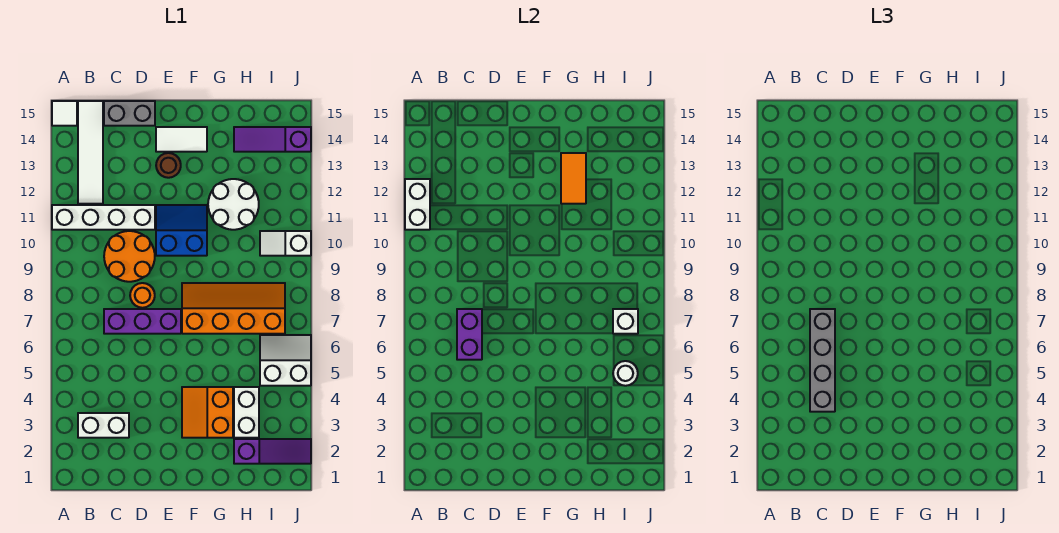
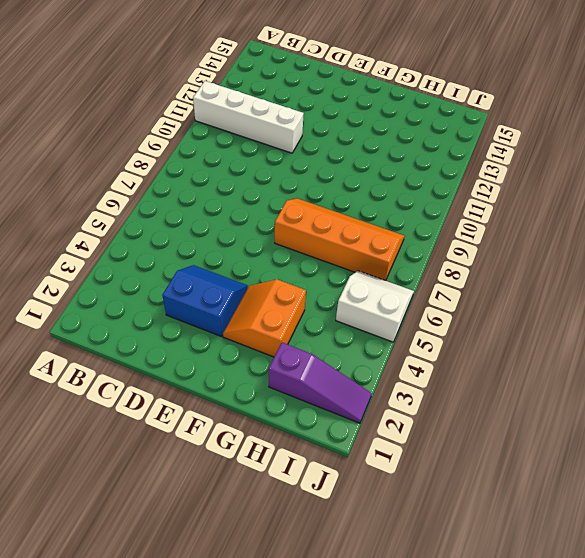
blue slope D3:E4 level 1 top 3 -> blue slope E10:F11 level 1 top 10
none -> white tile A15 level 1
none -> white brick B3:C3 level 1
none -> white tile B12:B15 level 1

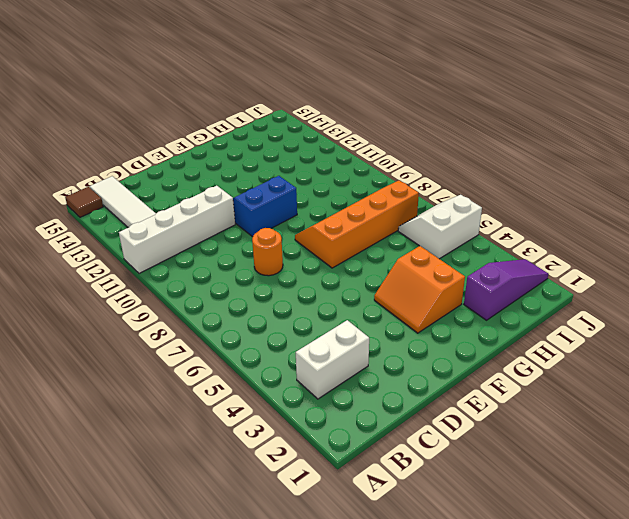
brown tile A15 level 1 -> white tile A15 level 1
none -> purple brick C7:E7 level 1
none -> orange round brick C9:D10 level 1
none -> grey brick C15:D15 level 1

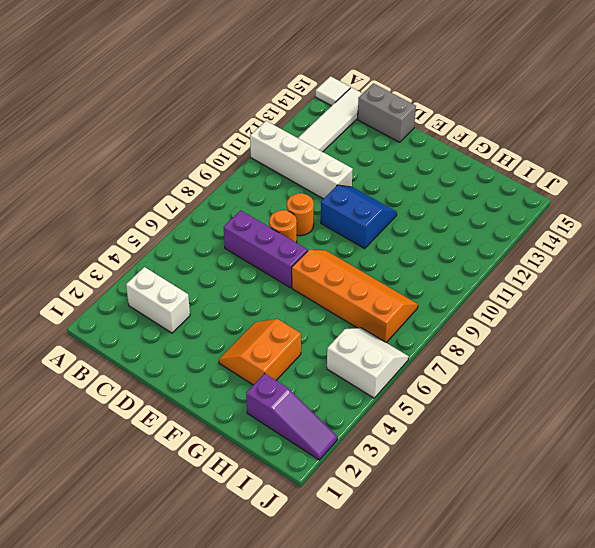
orange round brick D9 level 1 -> orange round brick C9:D10 level 1
none -> brown round brick E13 level 1
none -> white tile E14:F14 level 1
none -> white round brick G11:H12 level 1

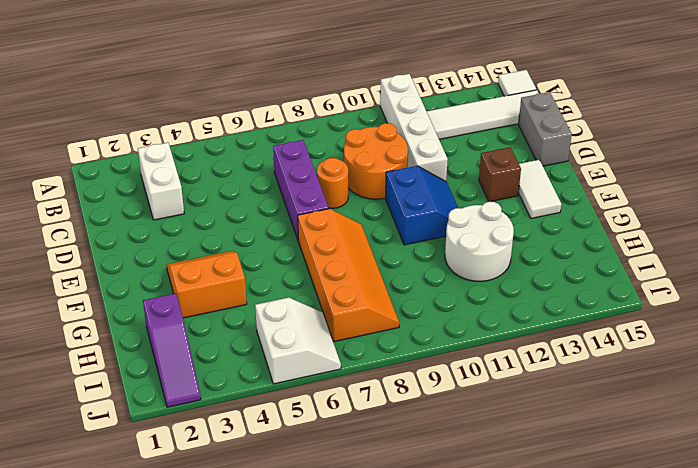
brown brick E13 level 1 -> brown round brick E13 level 1
none -> white brick H3:H4 level 1
none -> purple slope H14:J14 level 1 top J
none -> white slope I10:J10 level 1 top J

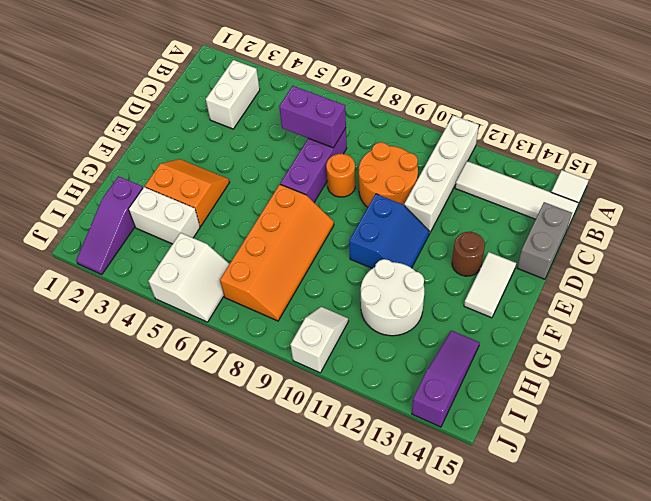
none -> white brick A11:A12 level 2
none -> orange tile G12:G13 level 2
none -> white round brick I5 level 2

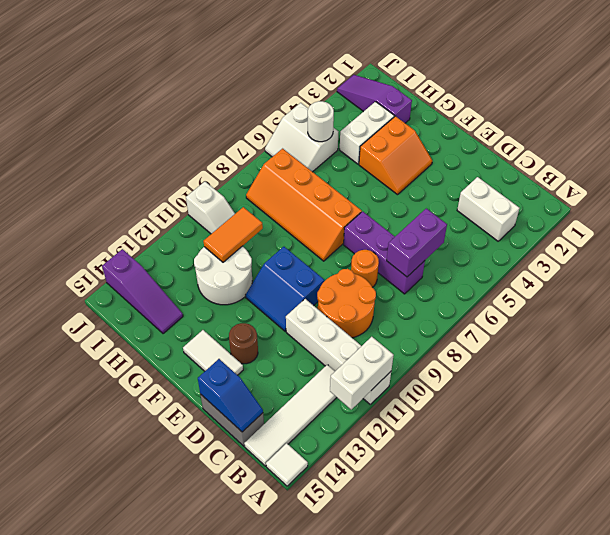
blue slope C15:D15 level 2 top D -> none
orange tile H10:H11 level 2 -> orange tile G12:G13 level 2
none -> white brick I7 level 2
none -> grey brick C4:C7 level 3

